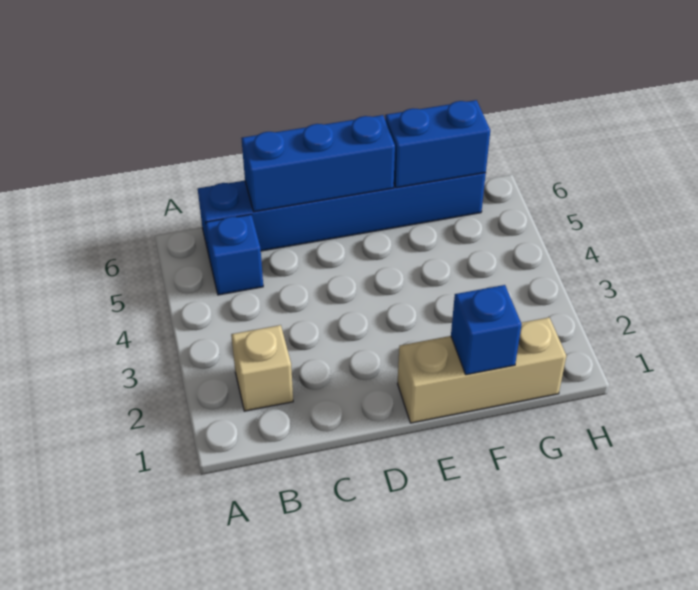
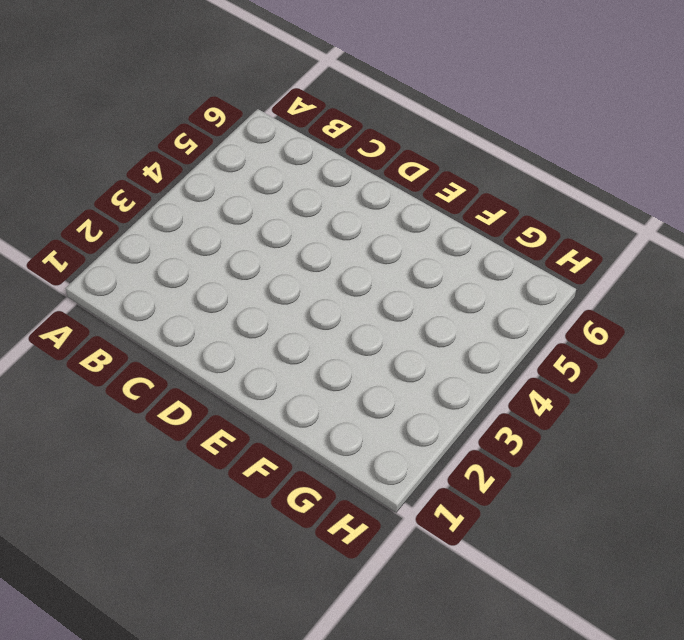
none -> tan brick B2 level 1
none -> blue brick B5 level 1

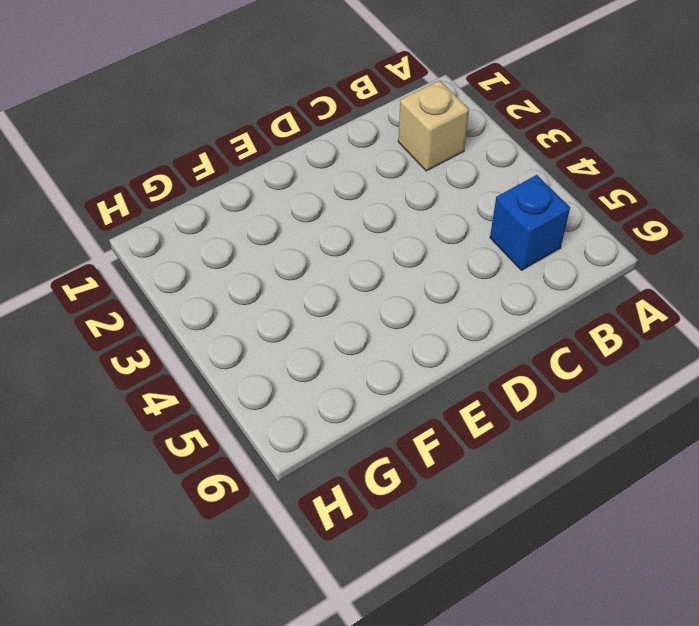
none -> blue brick B6:G6 level 1
none -> tan brick E1:G1 level 1

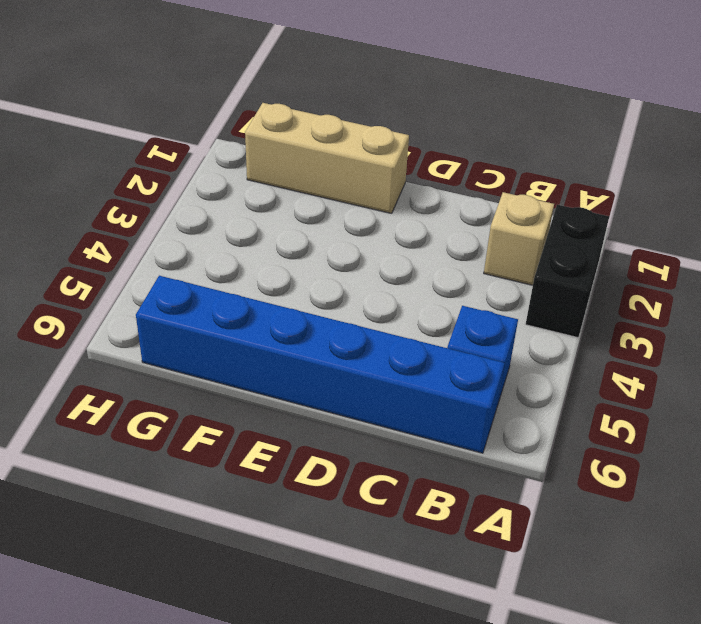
black brick A2:A3 level 1 -> none
none -> blue brick C6:E6 level 2
none -> blue brick F1 level 2

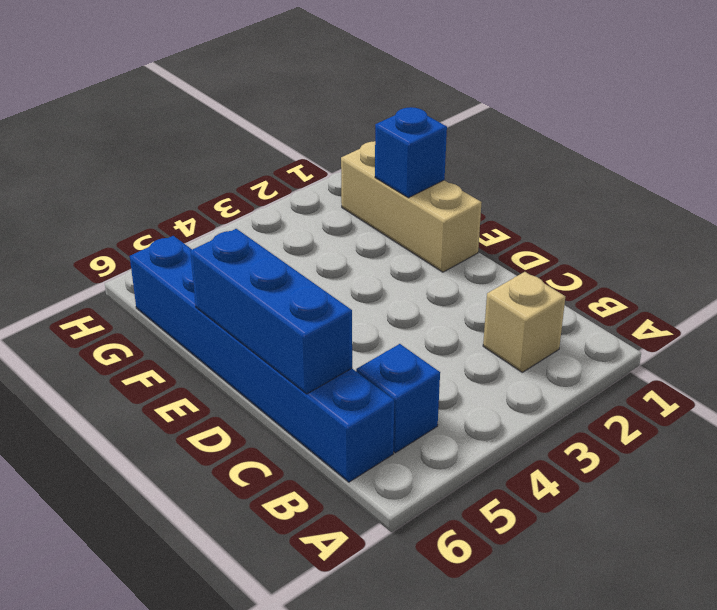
none -> blue brick F6:G6 level 2

